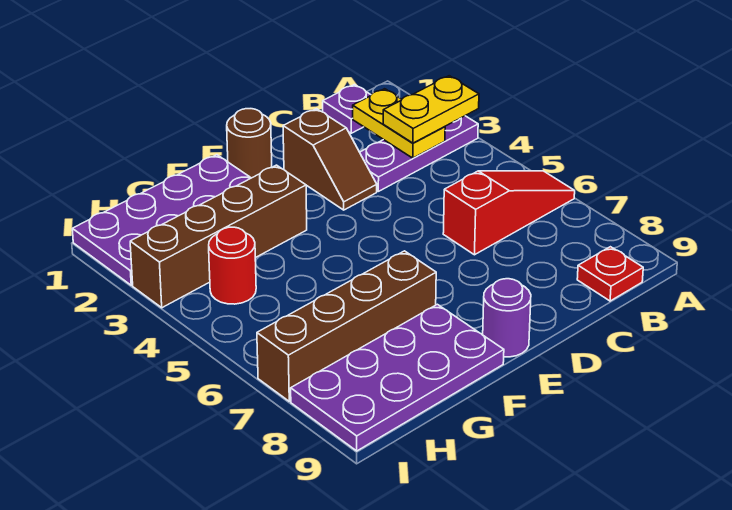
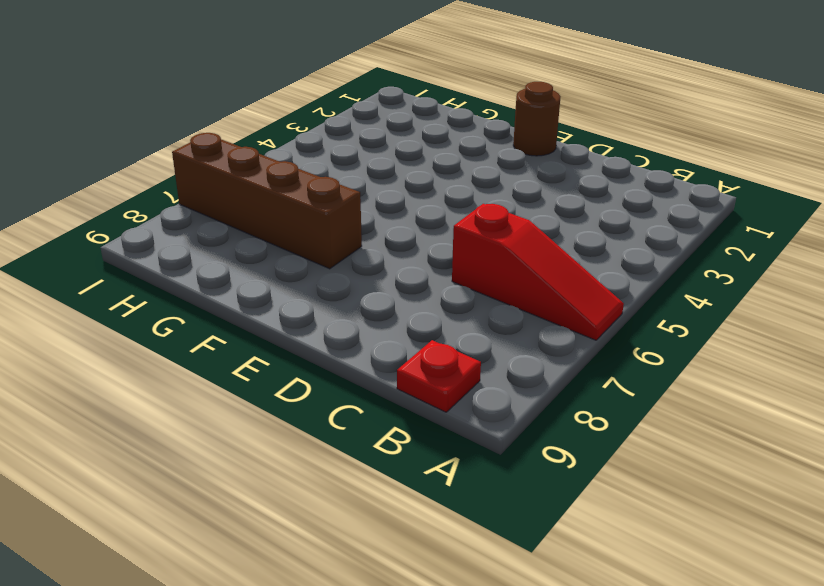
none -> purple plate A3:C3 level 1
none -> purple plate B1 level 1
none -> brown slope D2:D3 level 1 top 2

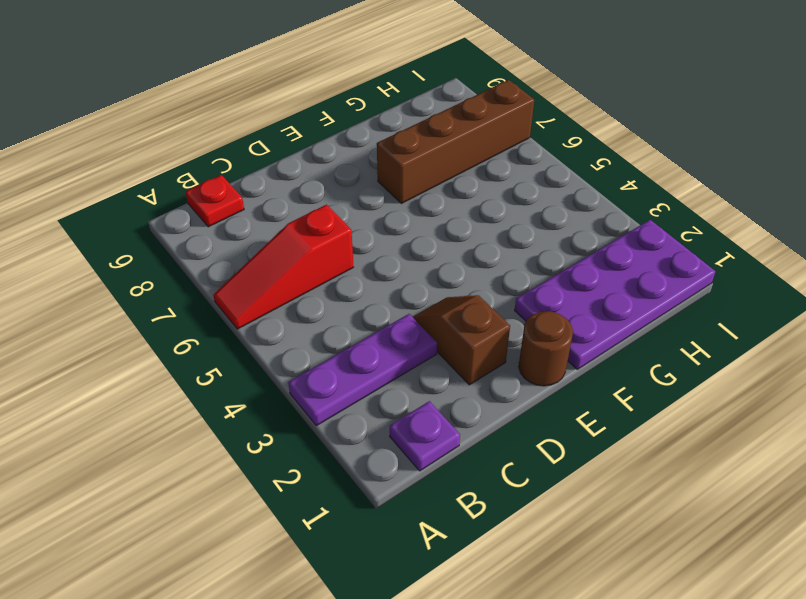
none -> purple round brick E9 level 1
none -> brown brick F3:I3 level 1
none -> purple plate F8:I9 level 1

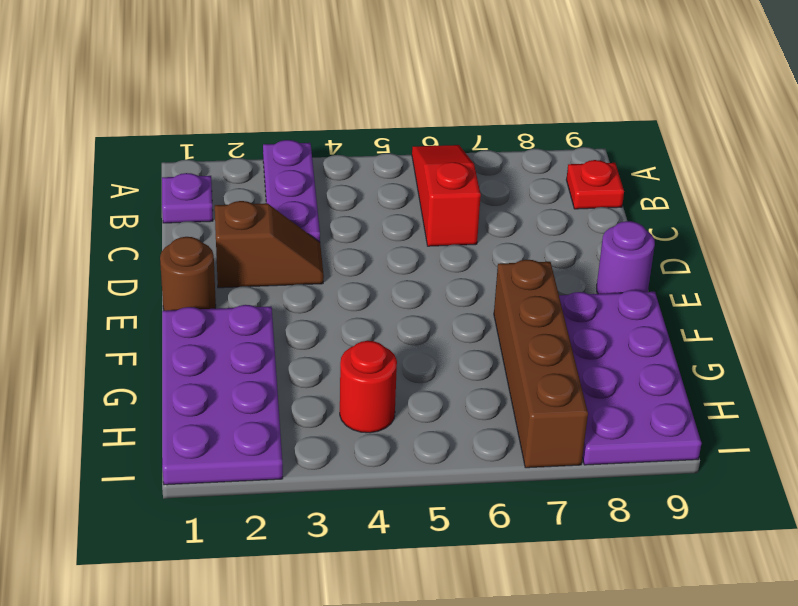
none -> brown brick F3:I3 level 1
none -> yellow plate B2:B3 level 2
none -> yellow plate A3:B3 level 3

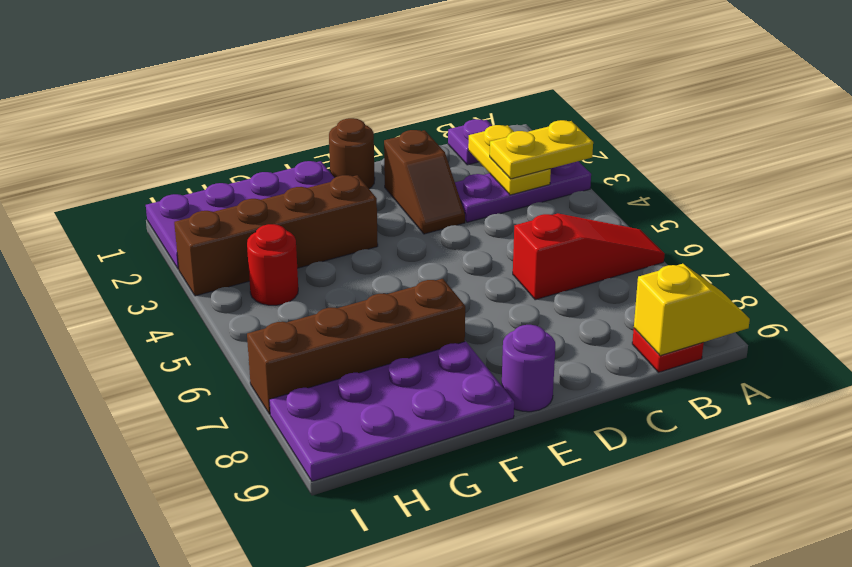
yellow slope A9:B9 level 2 top B -> none

